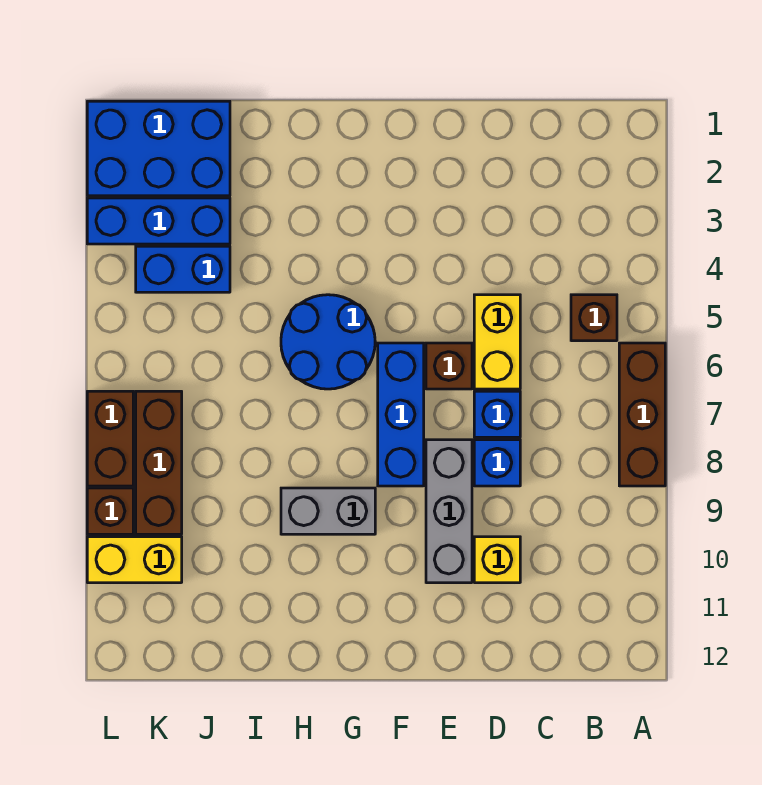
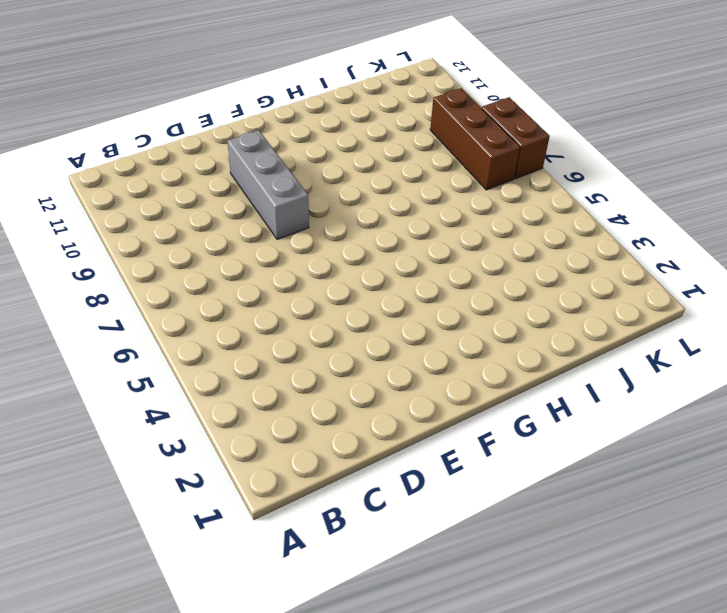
none -> brown brick A6:A8 level 1
none -> brown brick B5 level 1
none -> yellow brick D5:D6 level 1

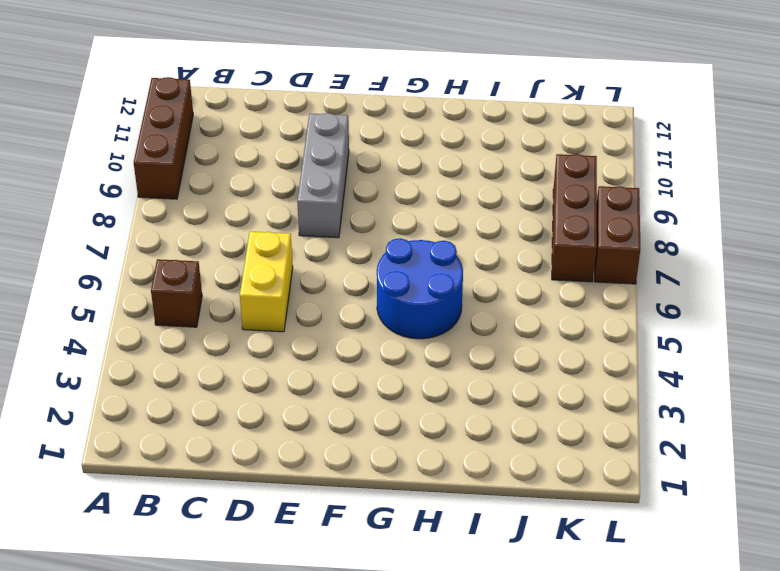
brown brick A9:A11 level 1 -> brown brick A6:A8 level 1
none -> blue brick D7 level 1
none -> blue brick D8 level 1
none -> yellow brick D10 level 1

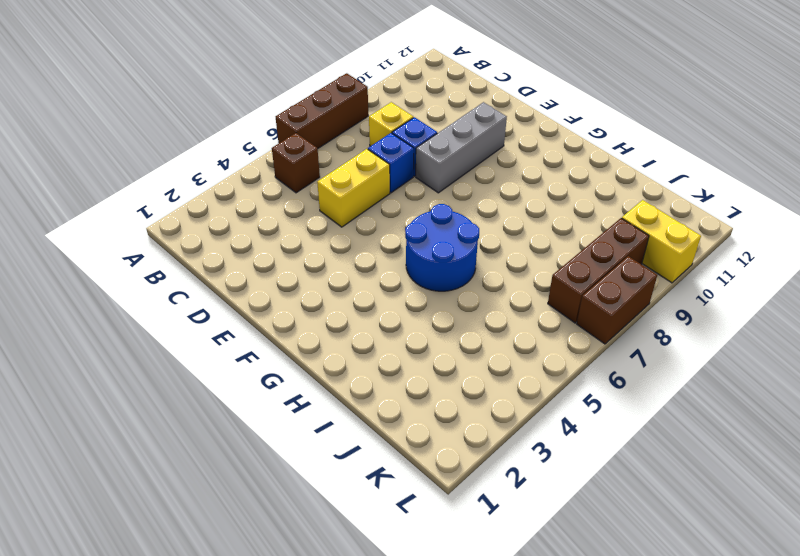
yellow brick C8 level 1 -> yellow brick D10 level 1
none -> brown brick E6 level 1
none -> blue brick F6:F8 level 1
none -> grey brick G9:H9 level 1

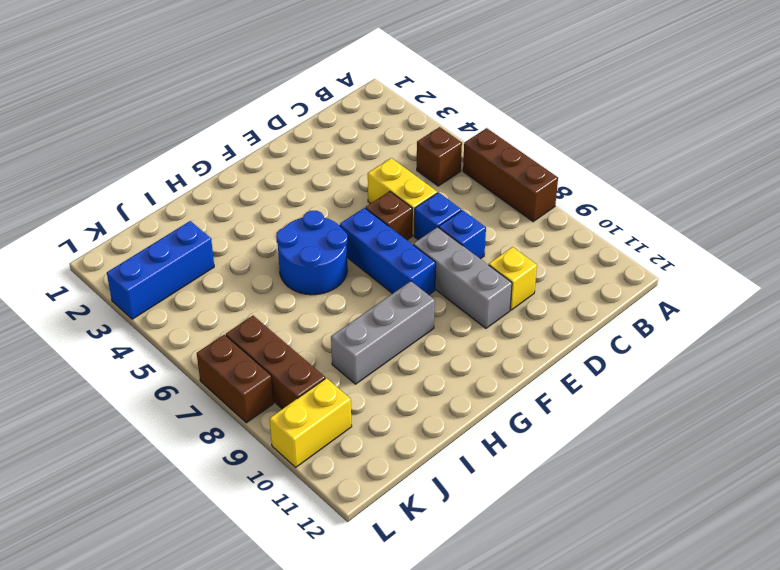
grey brick G9:I9 level 1 -> grey brick G9:H9 level 1
none -> blue brick J1:L2 level 1
none -> blue brick J4:K4 level 1
none -> brown brick L9 level 1

